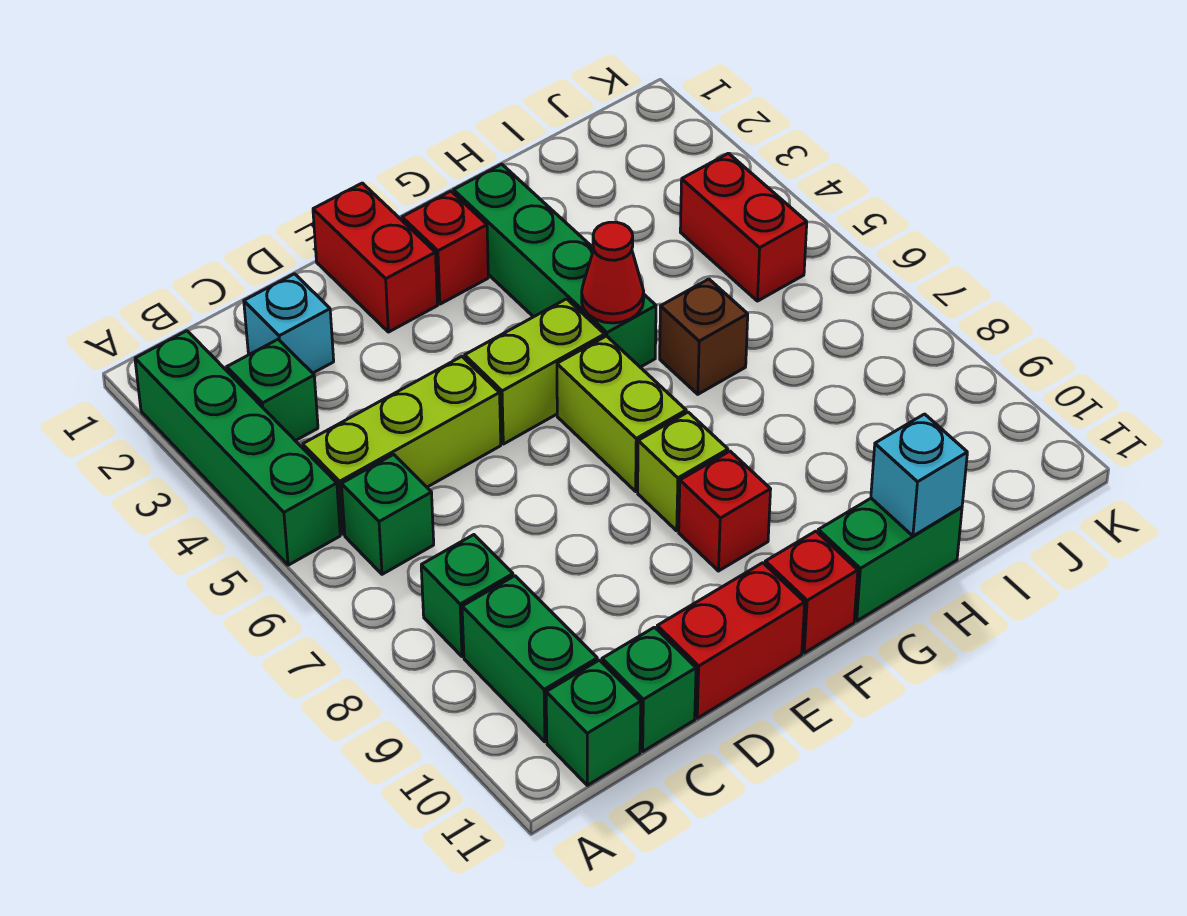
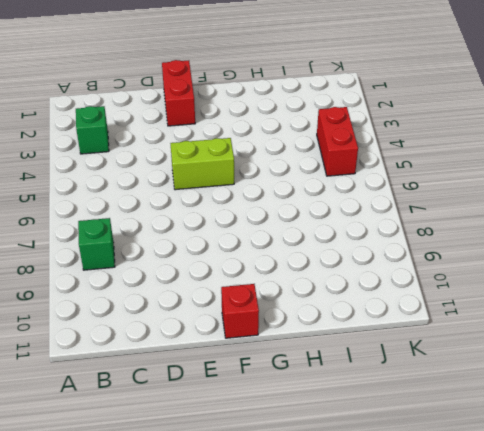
none -> green brick A2:A5 level 1
none -> lime brick B5:D5 level 1
none -> green brick B6 level 1

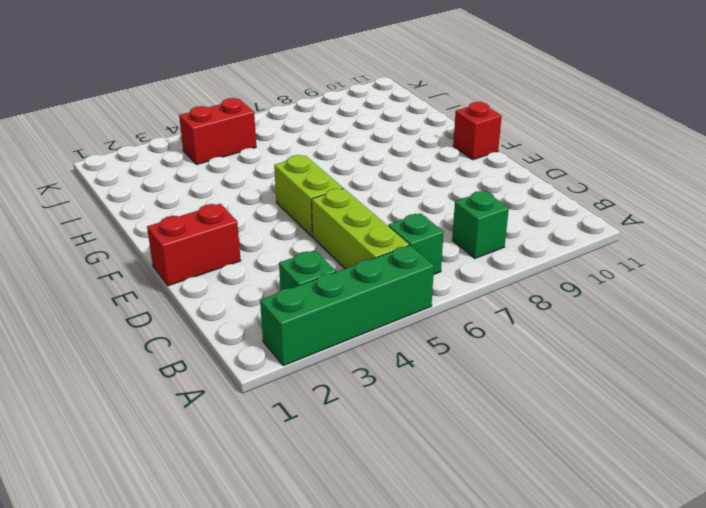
none -> green brick B9:B10 level 1
none -> green brick B11 level 1
none -> cyan brick C2 level 1

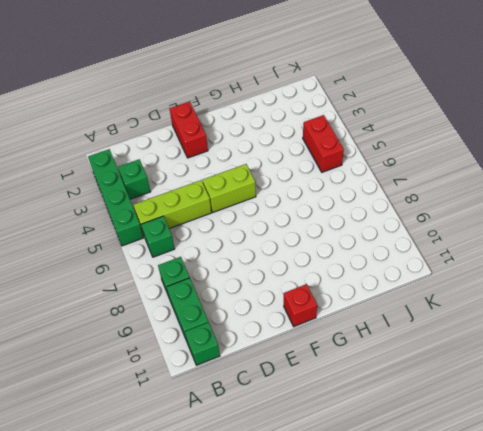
none -> cyan brick C2 level 1
none -> green brick C11 level 1
none -> red brick D11:E11 level 1

